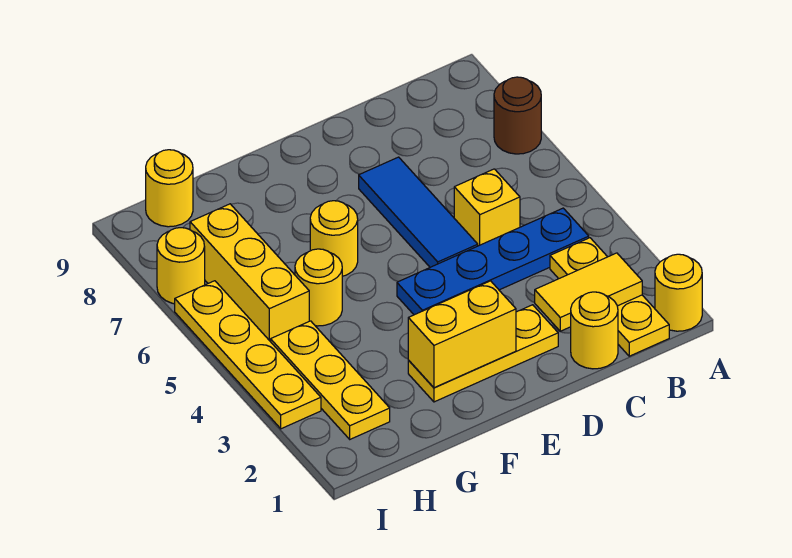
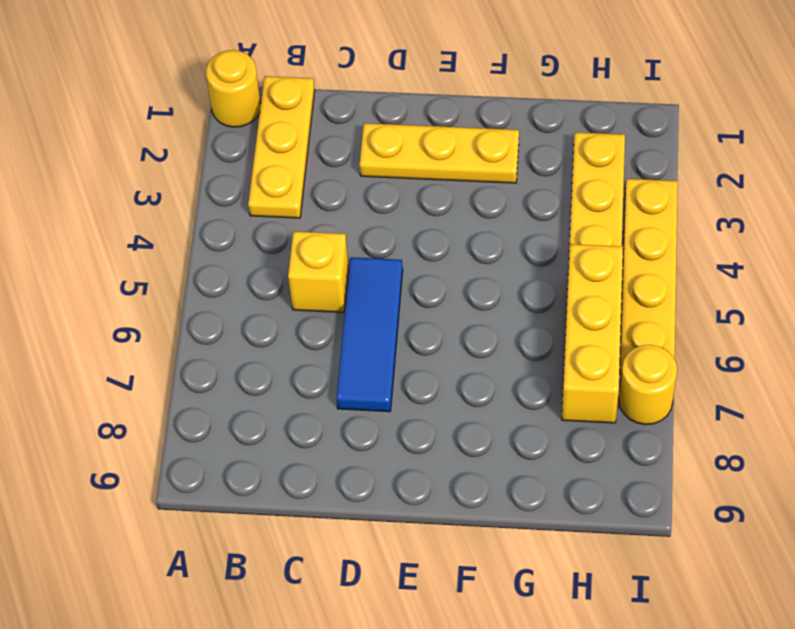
none -> brown round brick A7 level 1
none -> blue plate B4:E4 level 1
none -> yellow round brick C1 level 1

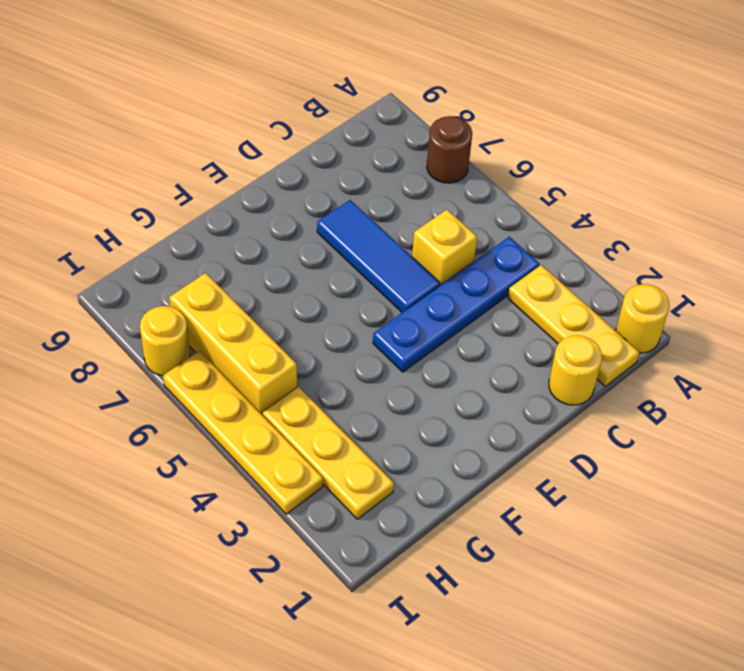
none -> yellow plate D2:F2 level 1
none -> yellow round brick F6 level 1
none -> yellow round brick G5 level 1

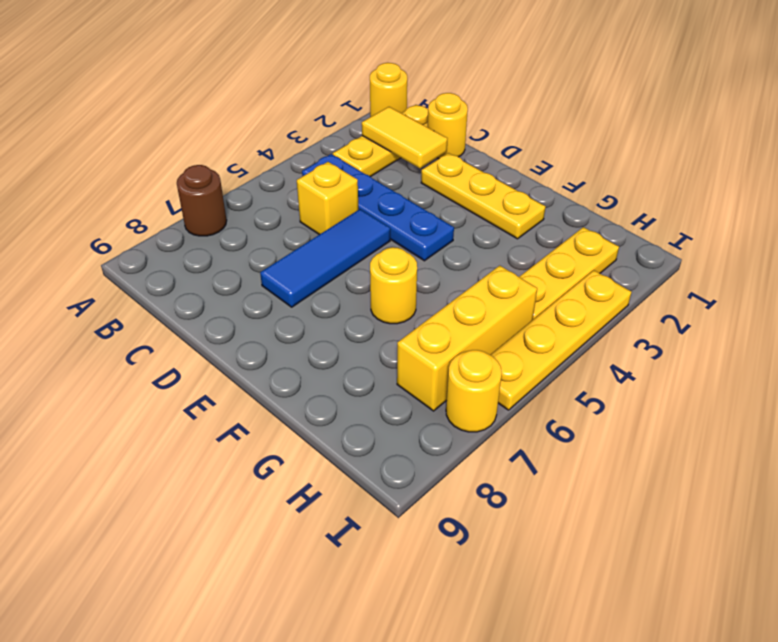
none -> yellow round brick G5 level 1
none -> yellow round brick H9 level 1
none -> yellow brick E2:F2 level 2

